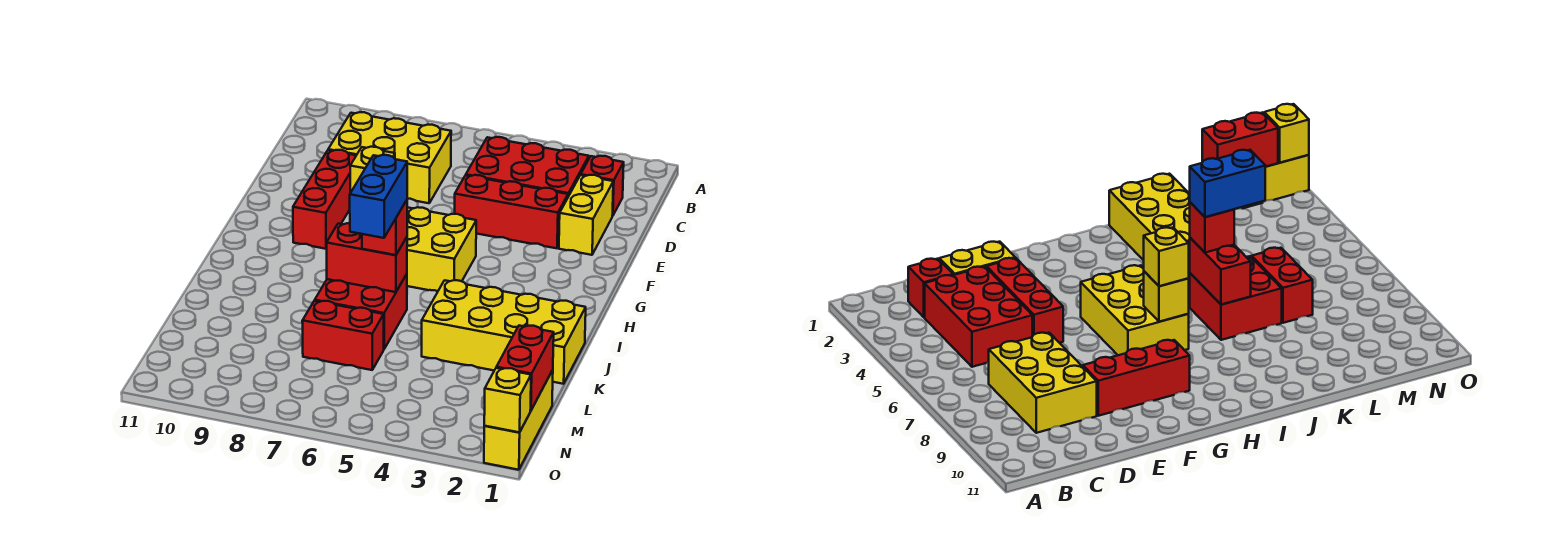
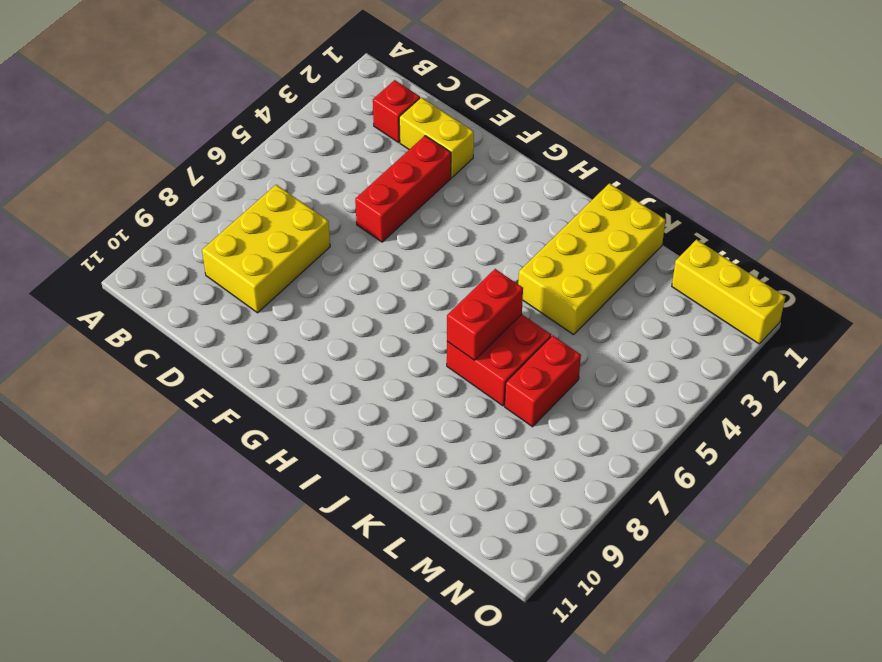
none -> red brick C3:D5 level 1
none -> red brick E9:G9 level 1
none -> yellow brick G5:H7 level 1

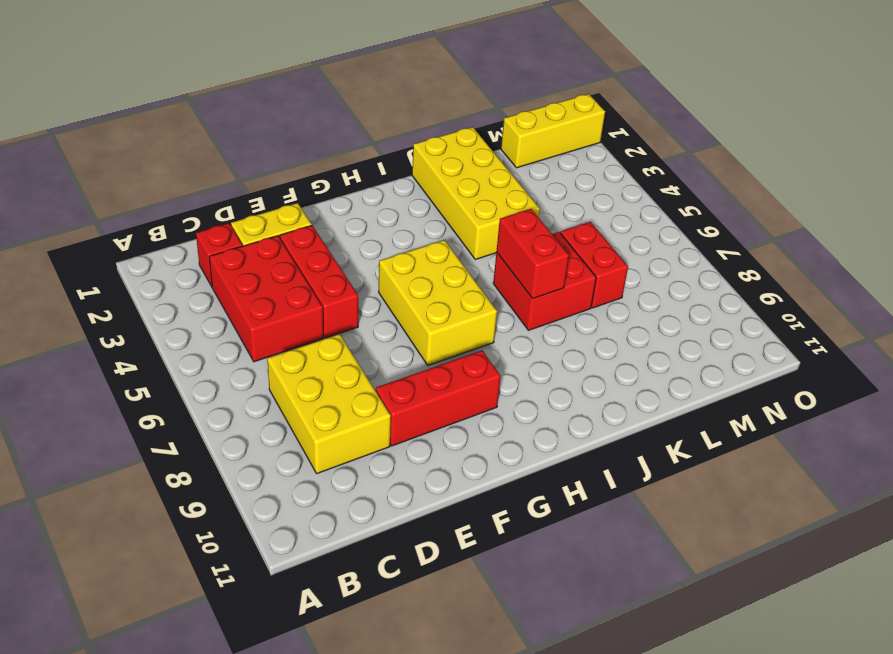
none -> yellow brick H7 level 2
none -> red brick M1:N1 level 2
none -> yellow brick O1 level 2

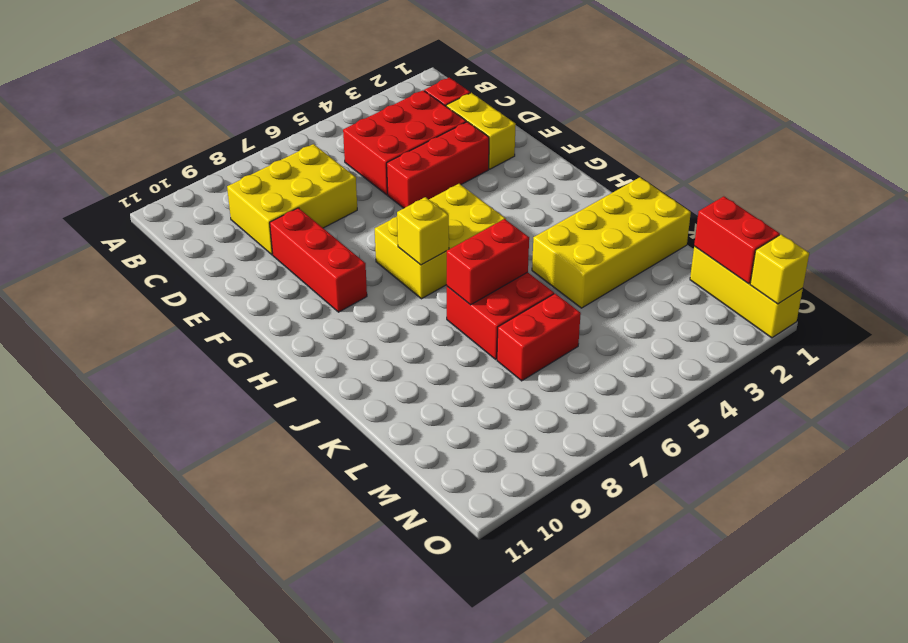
none -> yellow brick H7 level 3
none -> red brick J6 level 3
none -> blue brick J6:K6 level 4

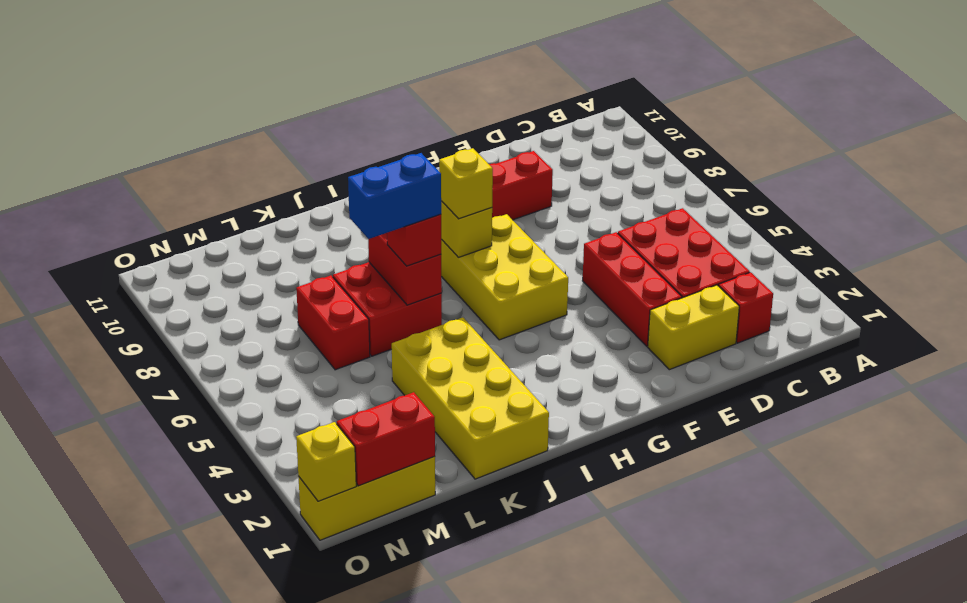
none -> yellow brick C7:D9 level 1

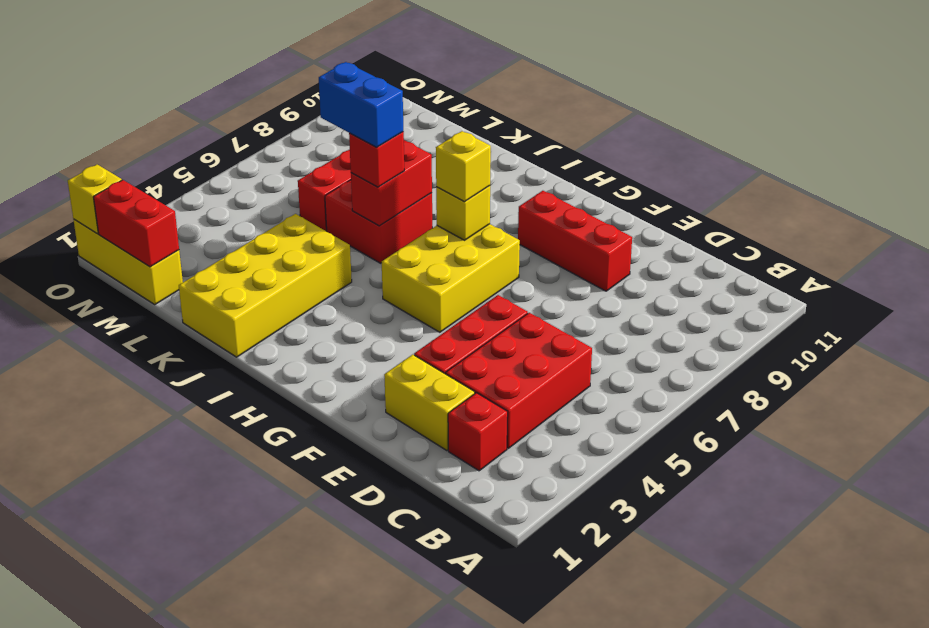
none -> yellow brick C7:D9 level 1

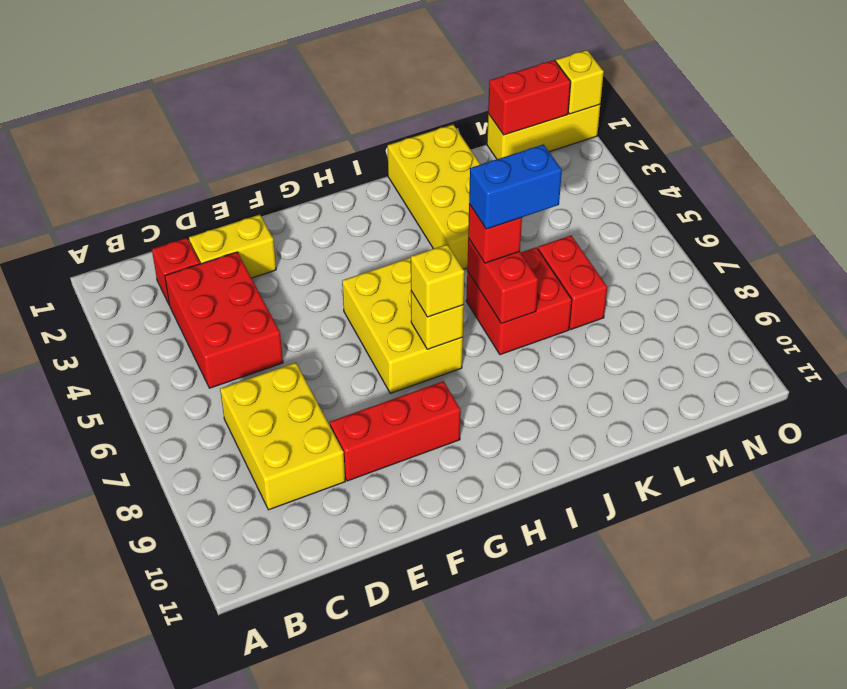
none -> red brick E3:E5 level 1

